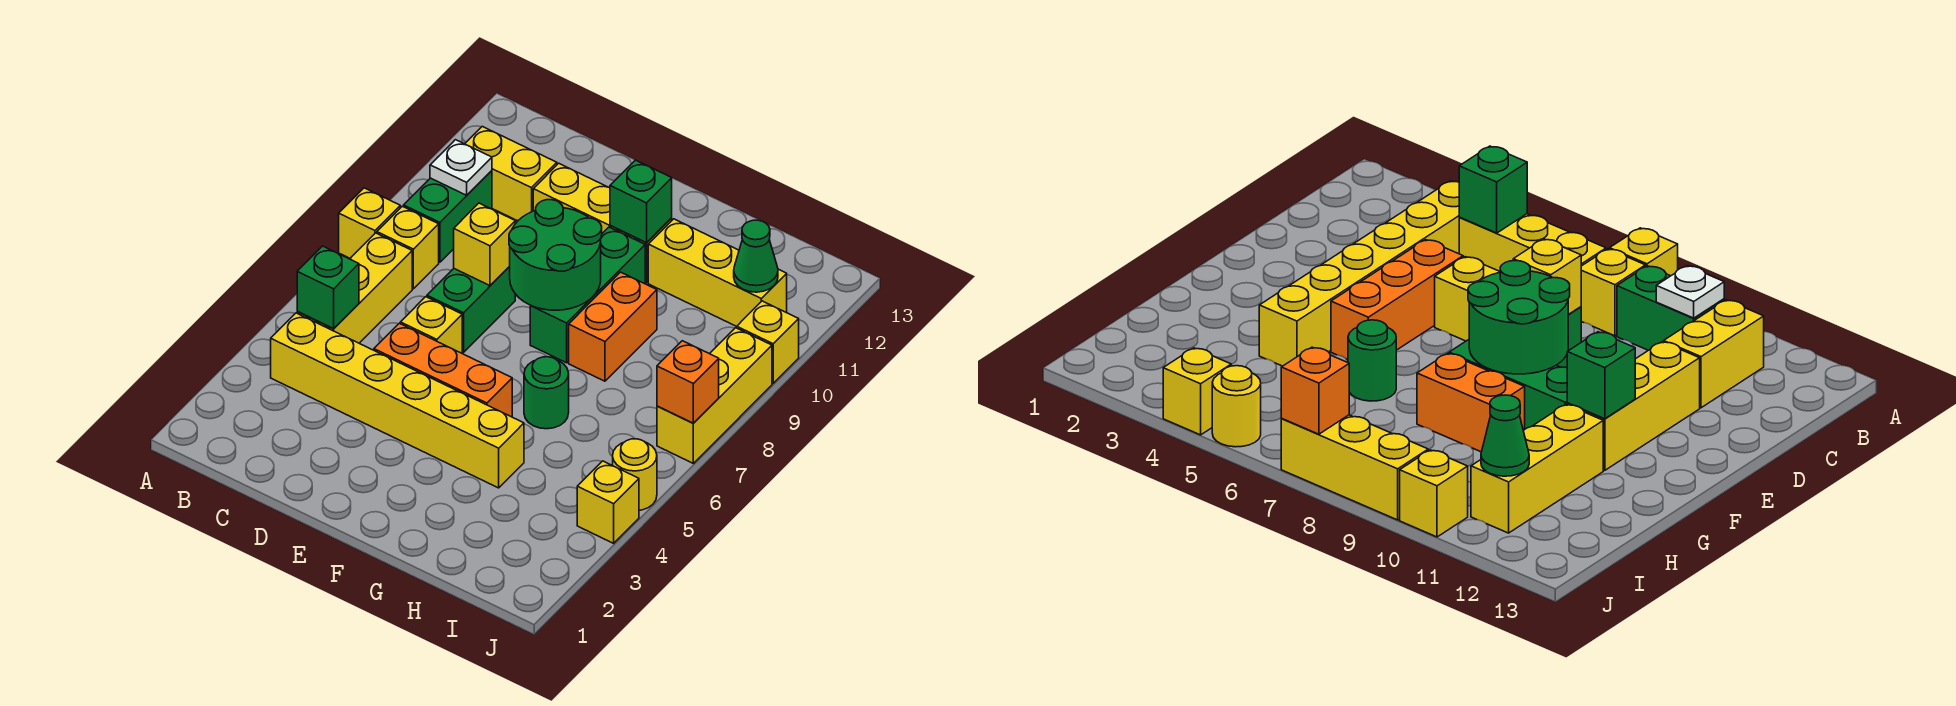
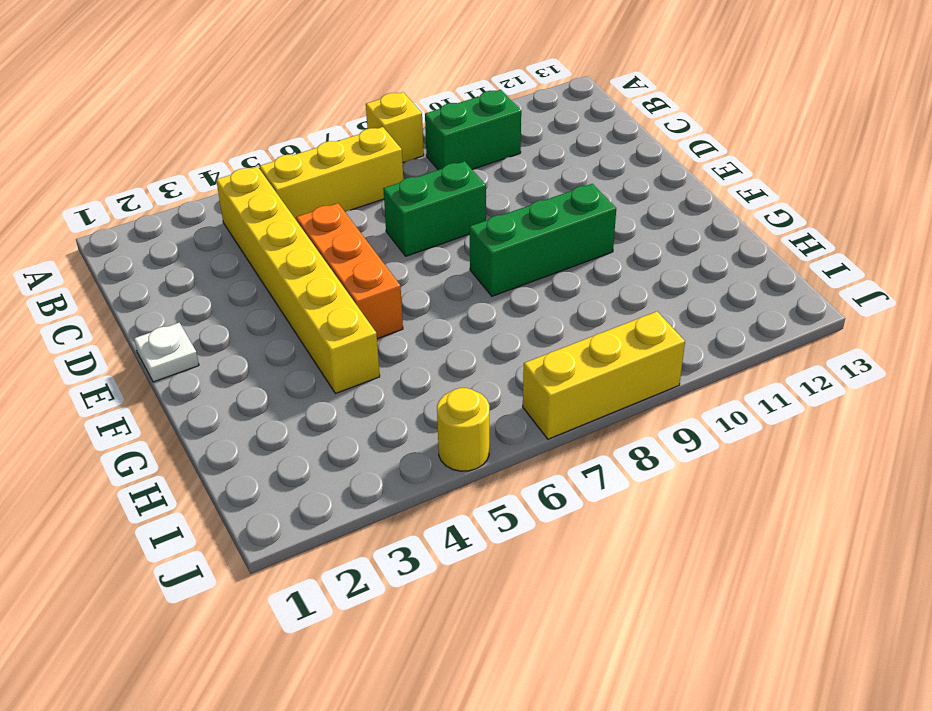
white plate E1 level 1 -> white plate B10 level 2
none -> yellow brick B8 level 1
none -> yellow brick B11:C11 level 1
none -> yellow brick D6 level 1

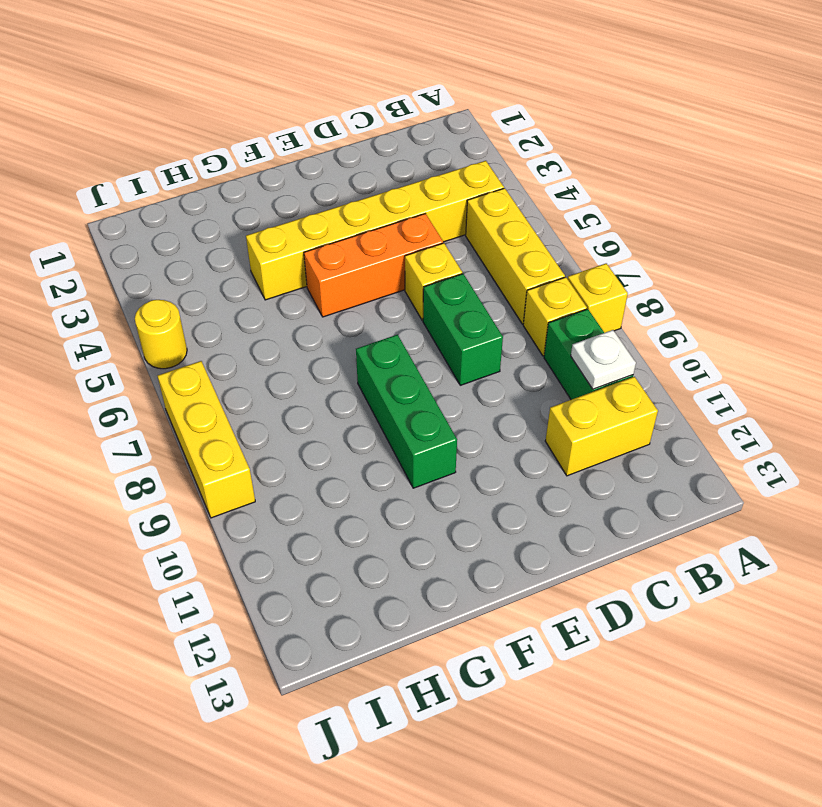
none -> yellow brick D11:F11 level 1
none -> green round brick G6 level 1
none -> orange brick G8:G9 level 1

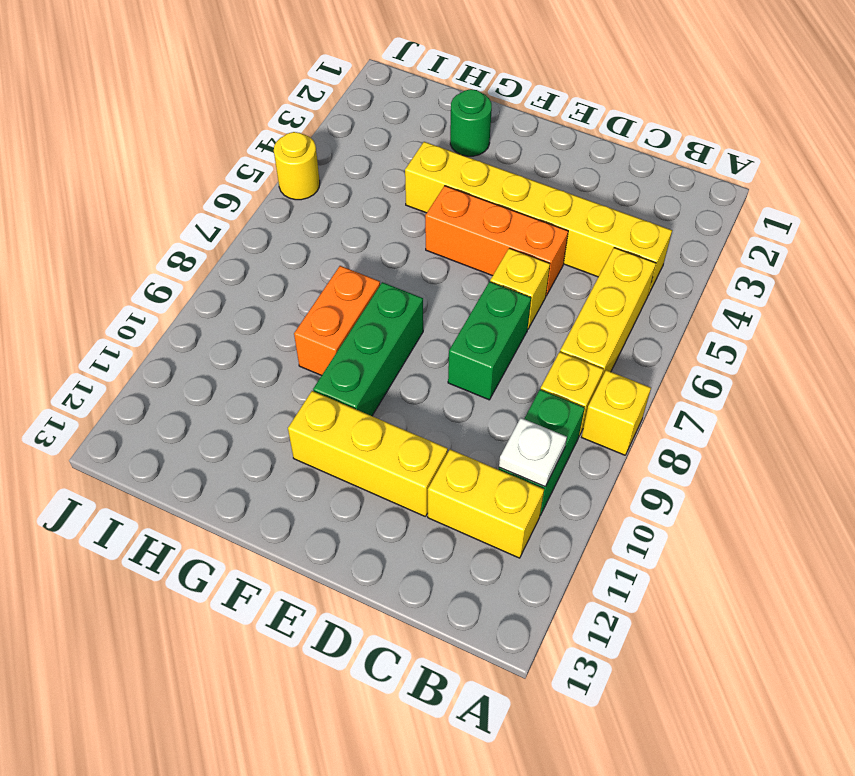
green round brick G2 level 1 -> green round brick G6 level 1
none -> yellow brick G11:I11 level 1
none -> yellow brick J4 level 1
none -> yellow brick J7:J9 level 1

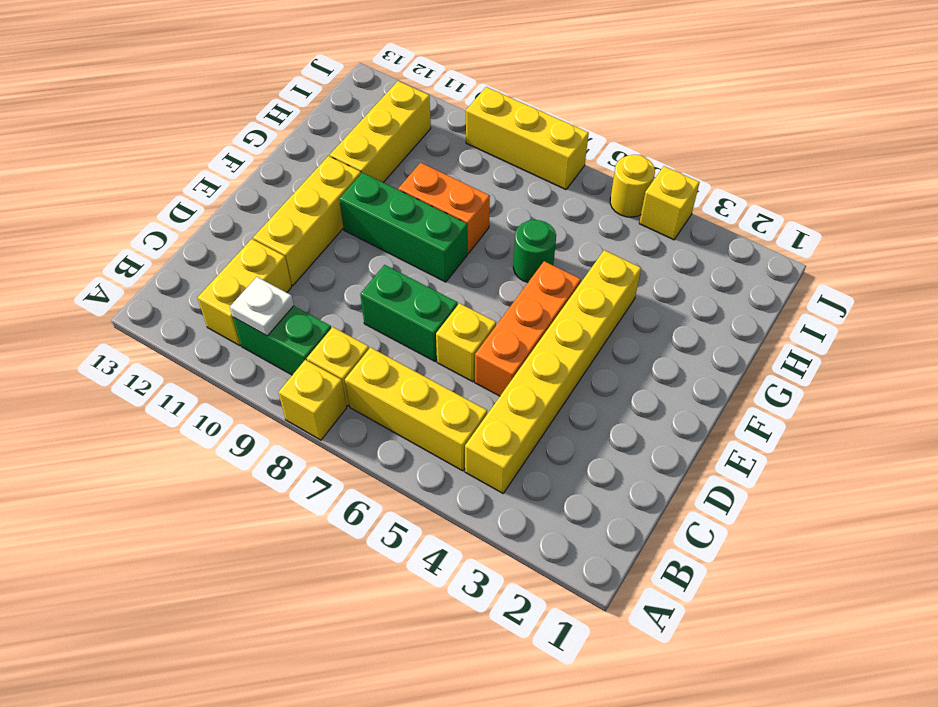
none -> yellow brick J10 level 1
none -> green brick B5 level 2
none -> yellow brick D8 level 2

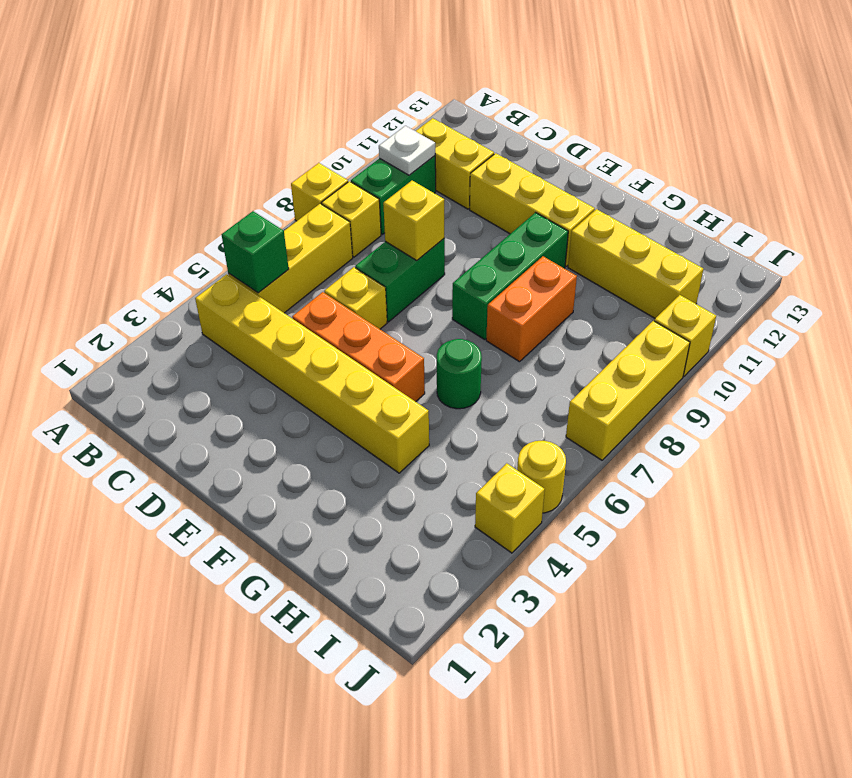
none -> green round brick E8:F9 level 2
none -> green brick F11 level 2
none -> green cone I11 level 2

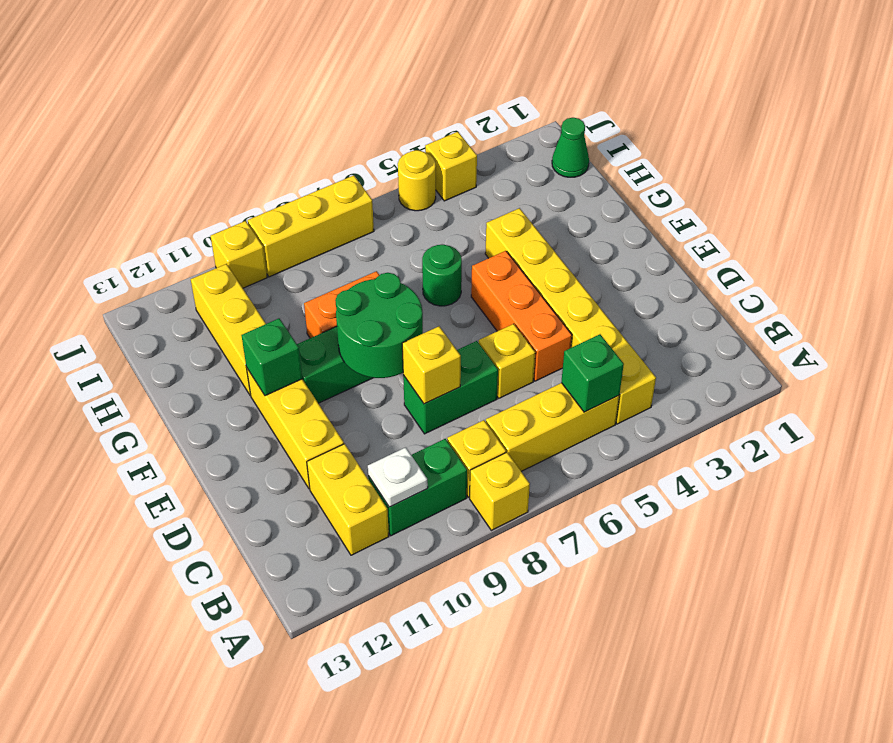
green cone I1 level 1 -> green cone I11 level 2
none -> orange brick J7 level 2

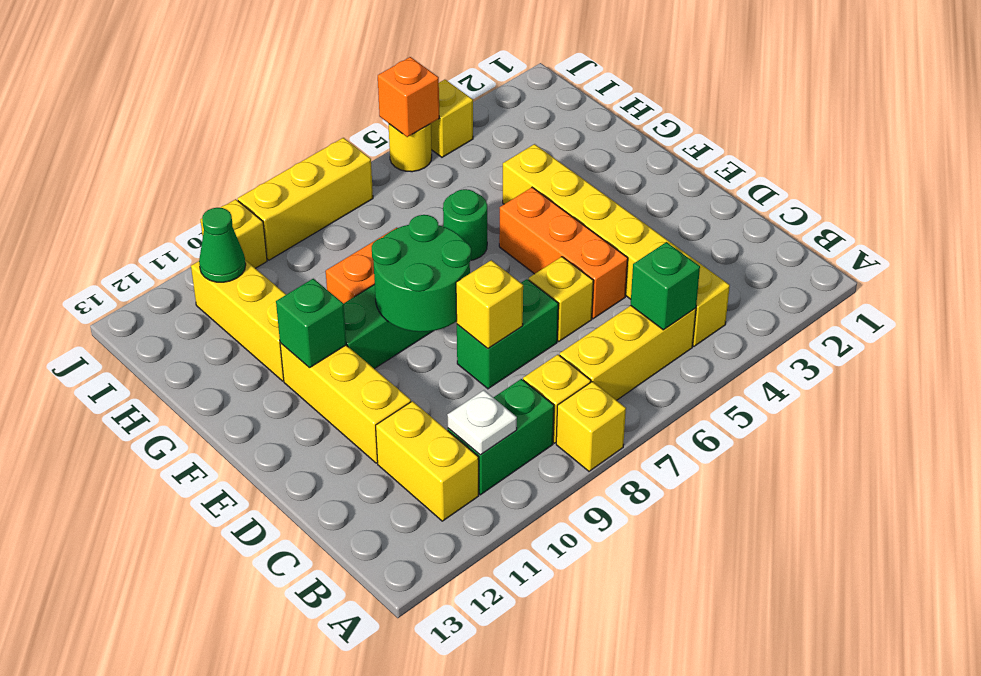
orange brick J5 level 2 -> orange brick J7 level 2

